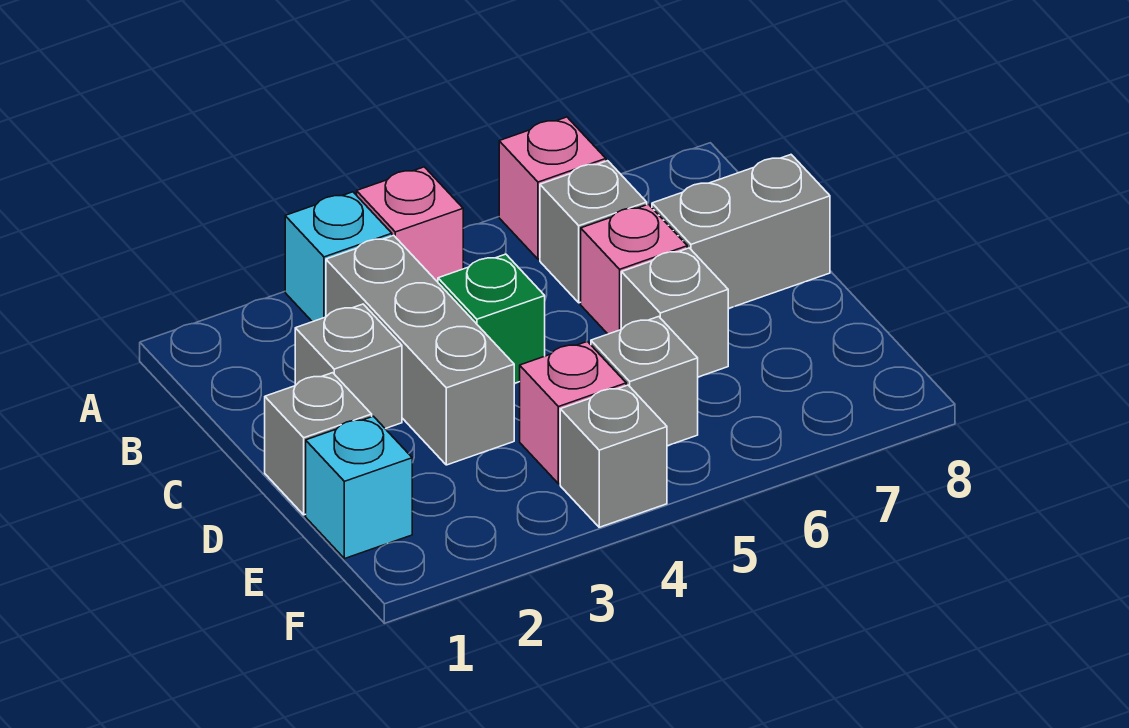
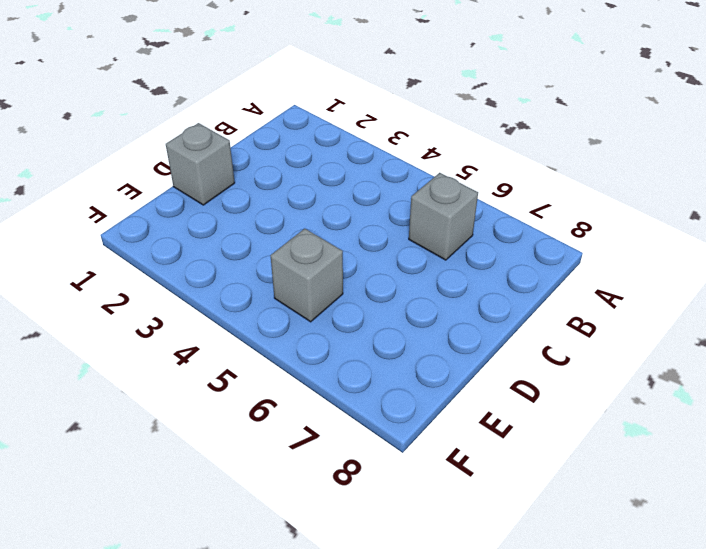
none -> cyan brick A3 level 1
none -> pink brick A4 level 1
none -> pink brick A6 level 1

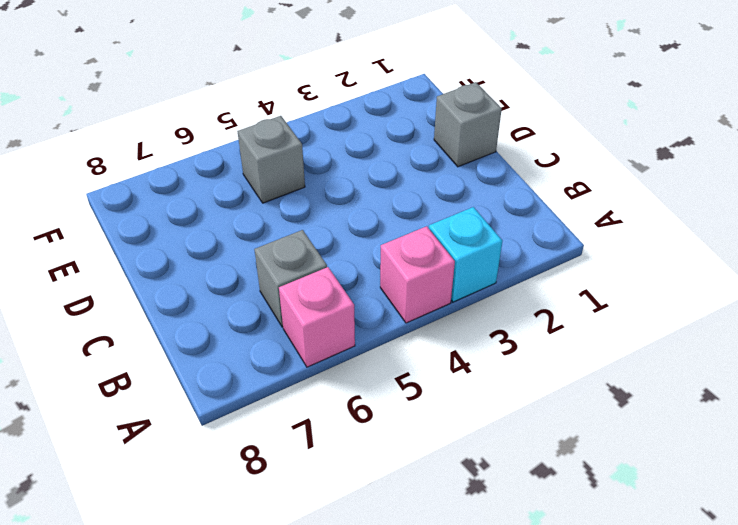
none -> grey brick B3:D3 level 1
none -> grey brick C2 level 1
none -> green brick C4 level 1

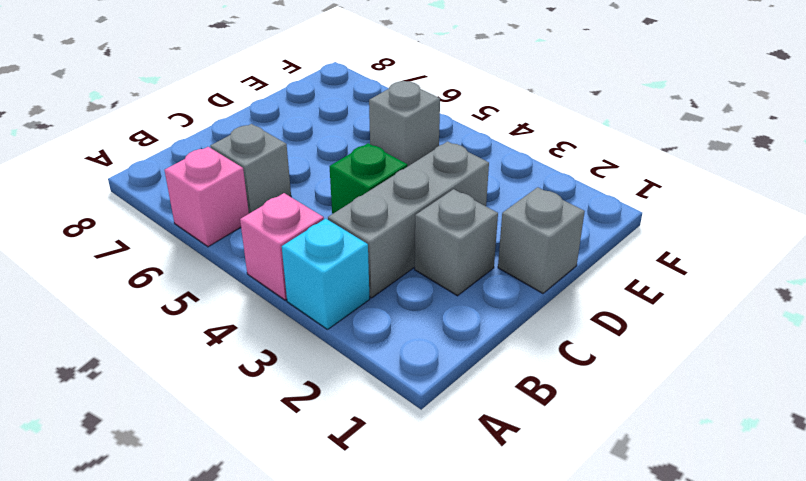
none -> pink brick C6 level 1
none -> grey brick C7:C8 level 1
none -> grey brick D6 level 1

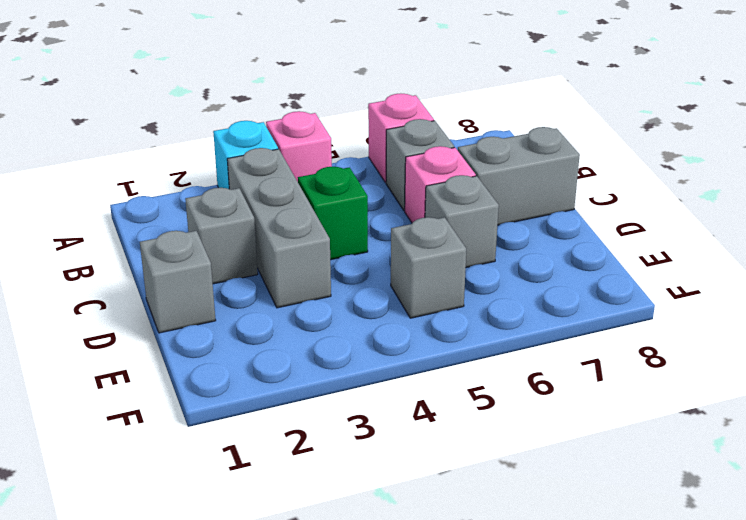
none -> cyan brick E1 level 1
none -> pink brick E4 level 1
none -> grey brick F4 level 1

